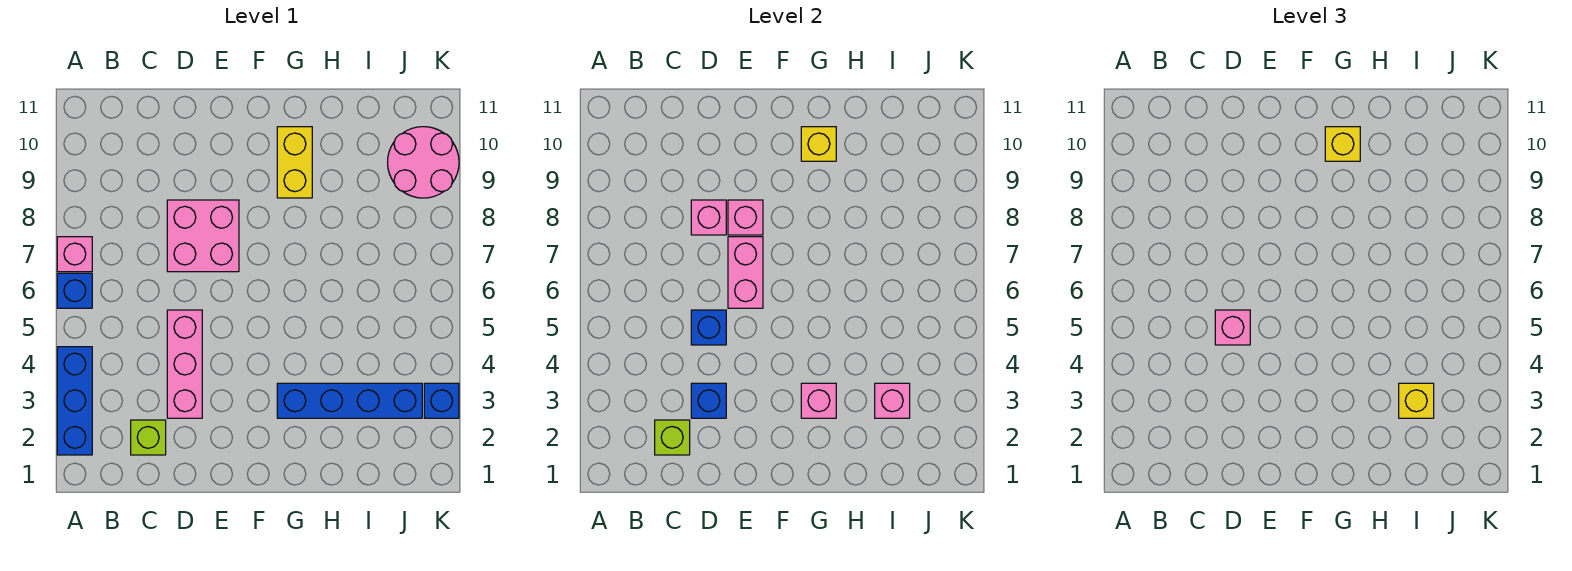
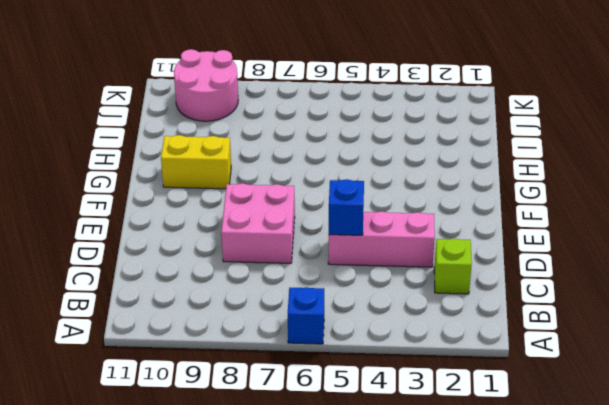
none -> blue brick A2:A4 level 1
none -> pink brick A7 level 1
none -> blue brick G3:J3 level 1

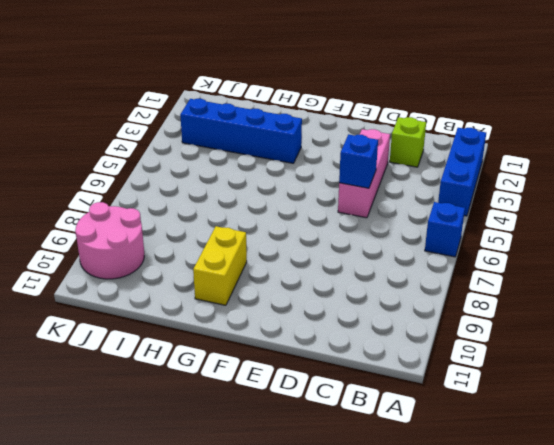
none -> pink brick A7 level 1
none -> pink brick D7:E8 level 1
none -> blue brick K3 level 1

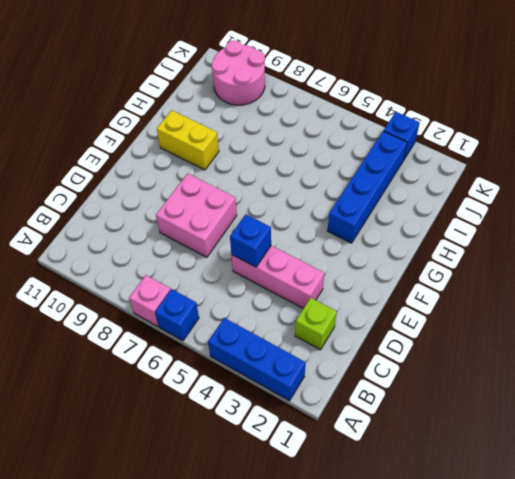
none -> lime brick C2 level 2
none -> blue brick D3 level 2
none -> pink brick D8 level 2

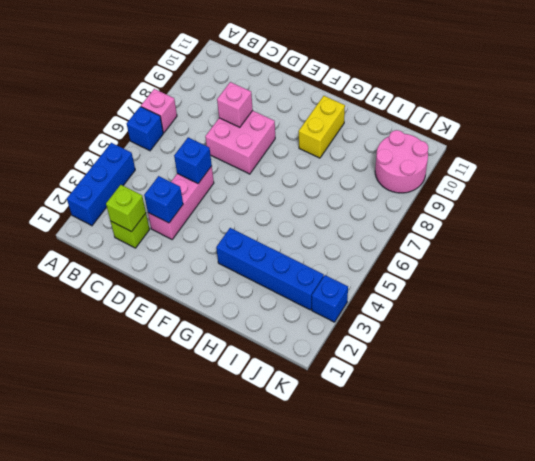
none -> pink brick E6:E7 level 2
none -> pink brick E8 level 2
none -> pink brick G3 level 2

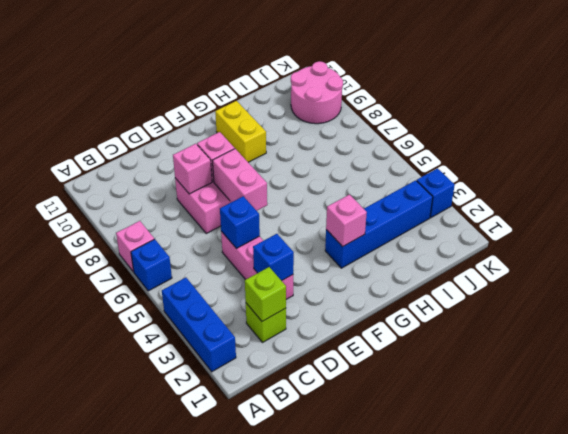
none -> yellow brick G10 level 2
none -> pink brick I3 level 2
none -> pink brick D5 level 3

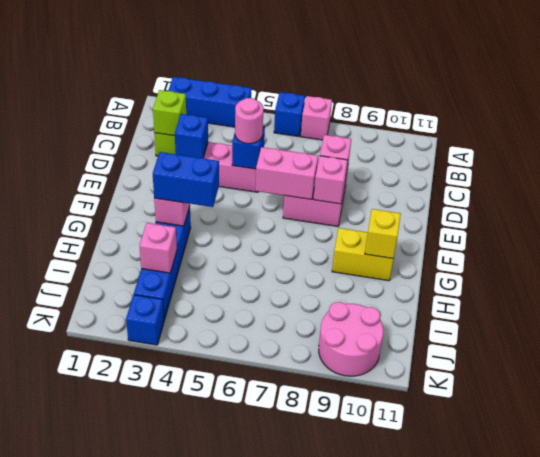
pink round brick D5 level 3 -> pink brick D5 level 3
blue brick G3:G4 level 3 -> none
none -> yellow brick G10 level 3
none -> yellow brick I3 level 3

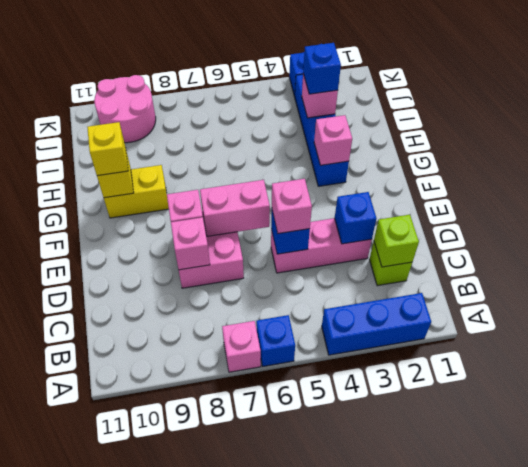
blue brick I3 level 3 -> yellow brick I3 level 3

